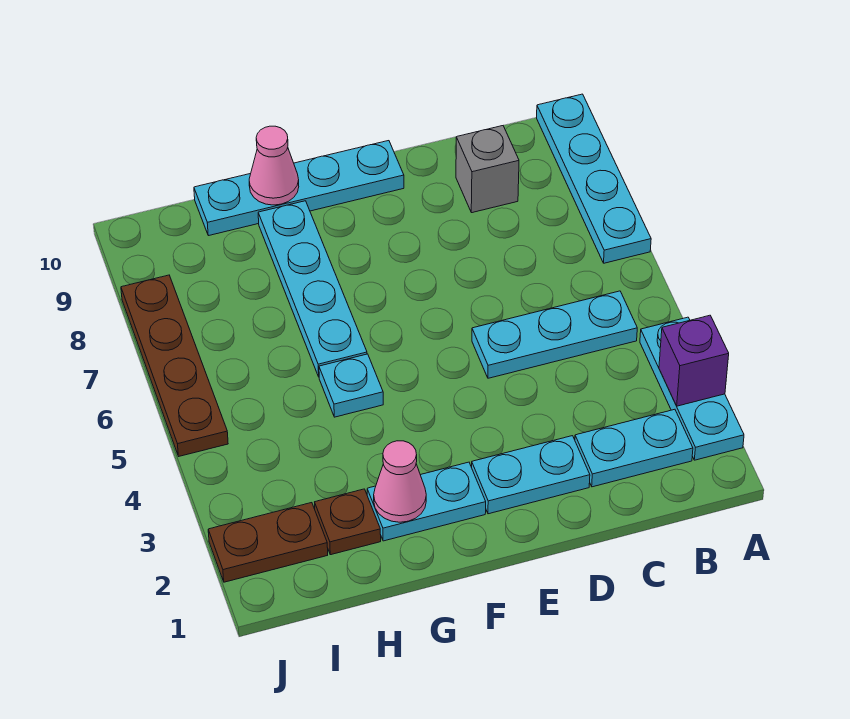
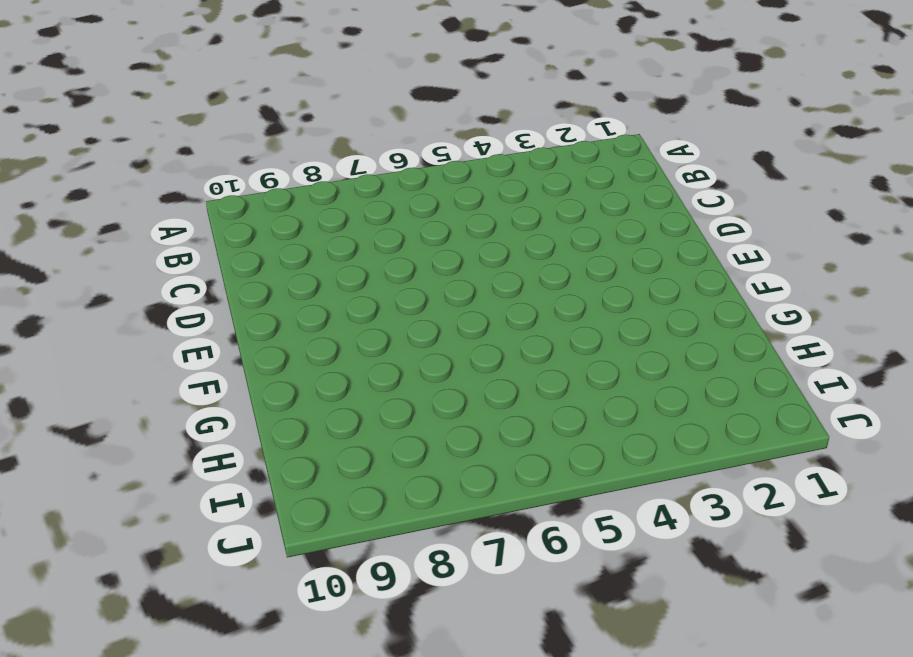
none -> cyan plate A2:A4 level 1
none -> cyan plate A7:A10 level 1
none -> cyan plate B2:C2 level 1

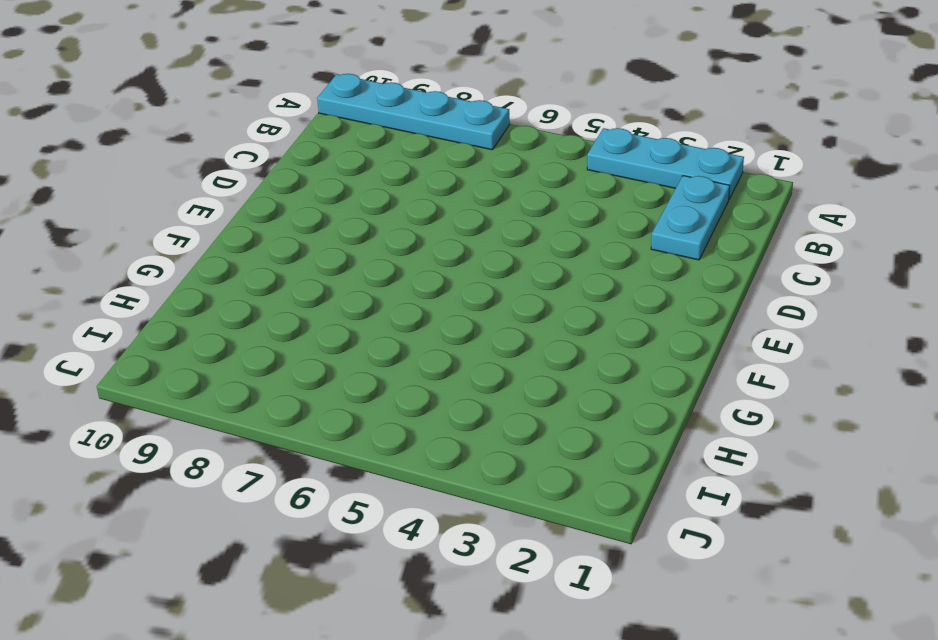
none -> cyan plate B5:D5 level 1
none -> grey brick C9 level 1
none -> cyan plate D2:E2 level 1

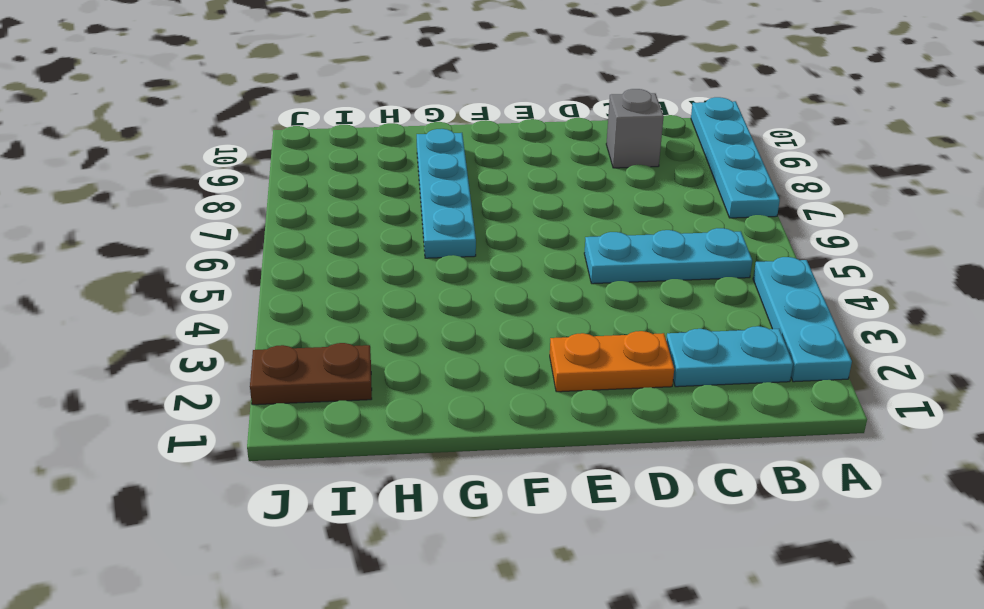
orange plate D2:E2 level 1 -> cyan plate D2:E2 level 1
none -> cyan plate E10:H10 level 1
none -> cyan plate F2:G2 level 1
none -> cyan plate G5 level 1

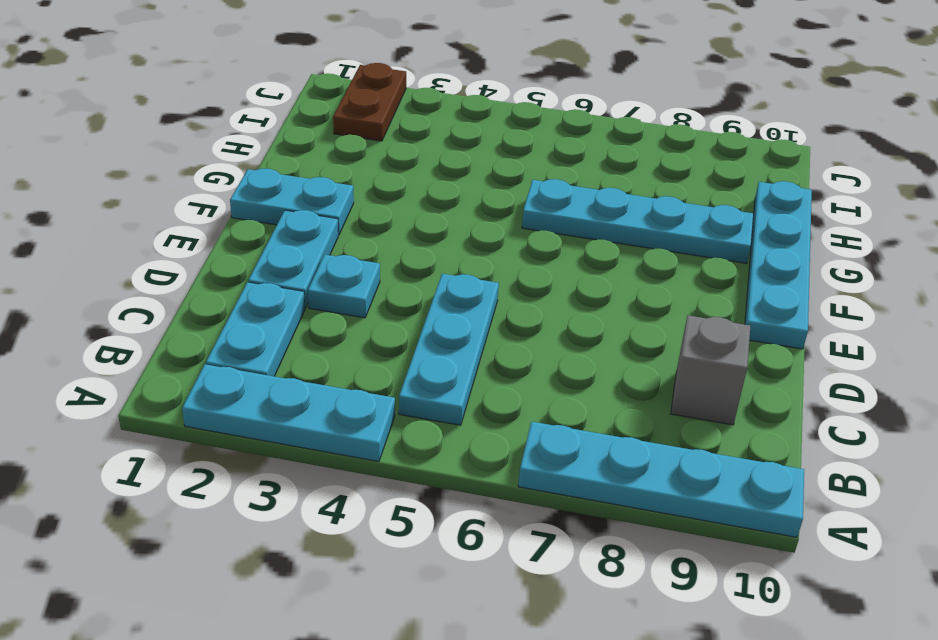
cyan plate D3 level 1 -> cyan plate G5 level 1
cyan plate F1:F2 level 1 -> cyan plate F2:G2 level 1
none -> brown plate H2 level 1
none -> brown plate J5:J8 level 1
none -> purple brick A3 level 2

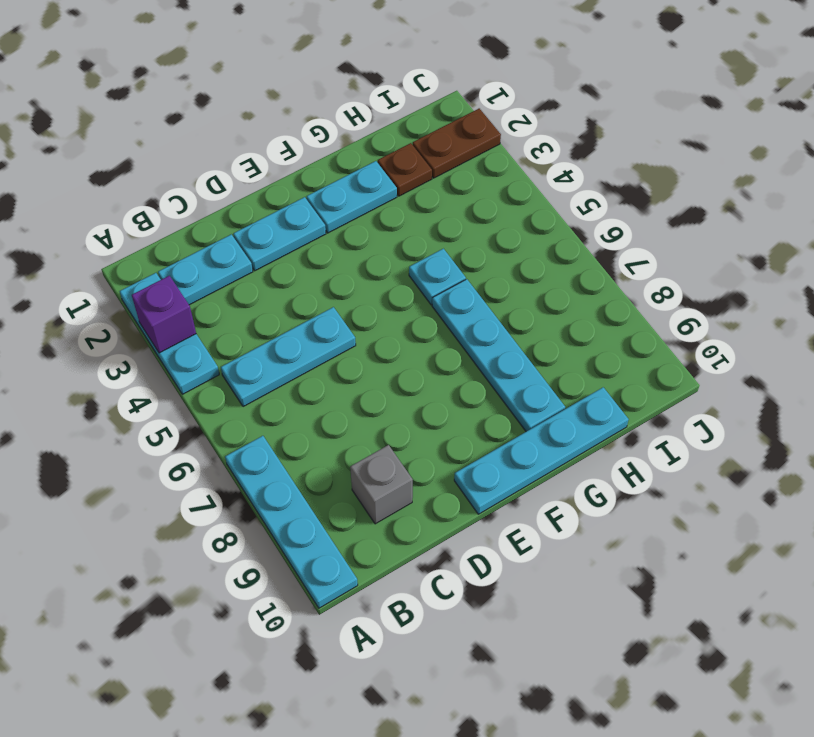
none -> brown plate J5:J8 level 1
none -> pink cone G2 level 2
none -> pink cone G10 level 2

